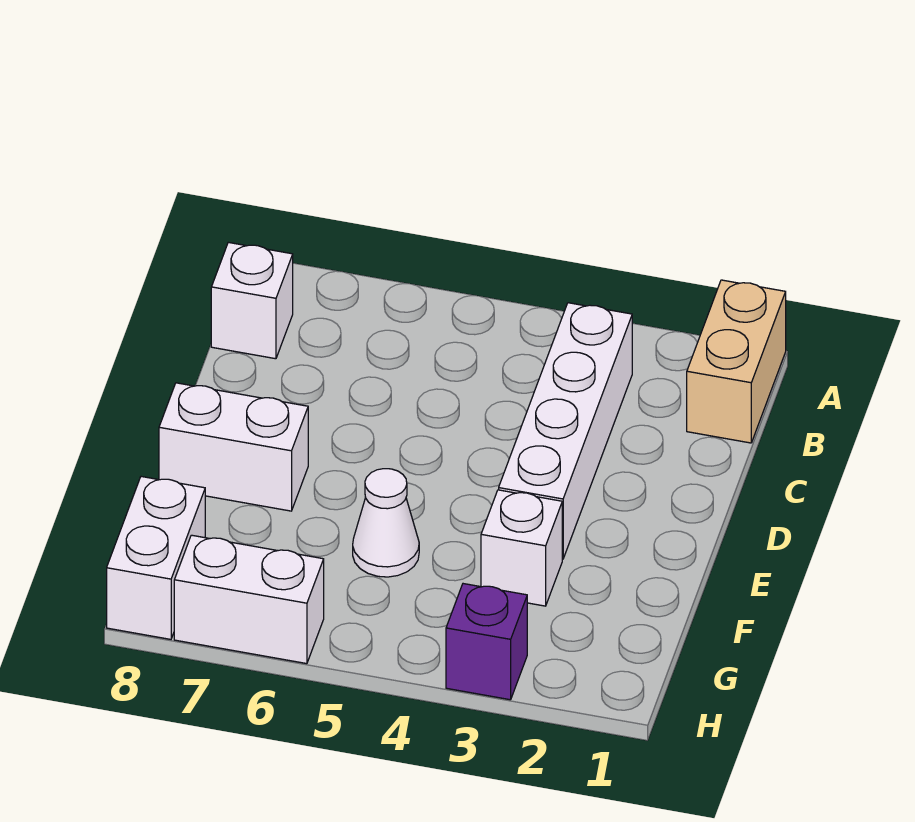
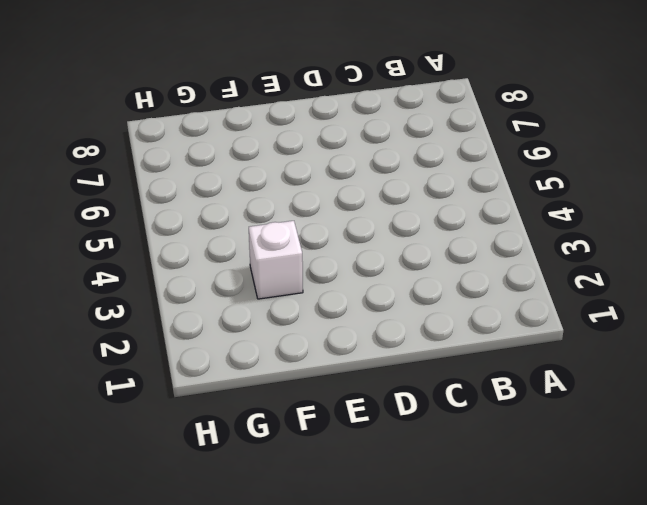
none -> tan brick A1:B1 level 1
none -> white brick B3:E3 level 1

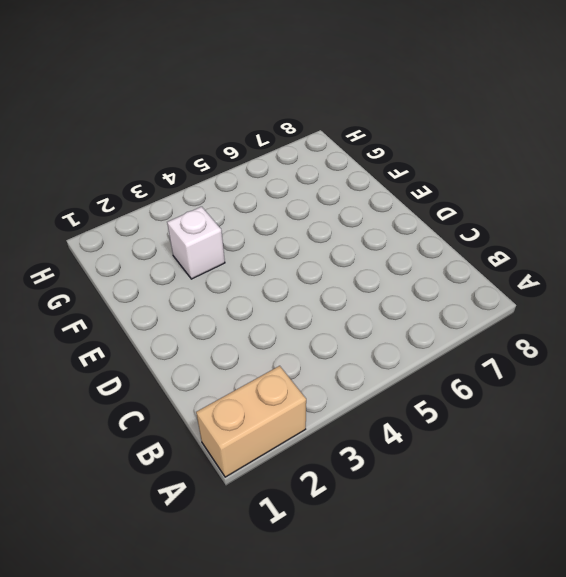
tan brick A1:A2 level 1 -> tan brick A1:B1 level 1
none -> white brick B3:E3 level 1
none -> white brick B8 level 1

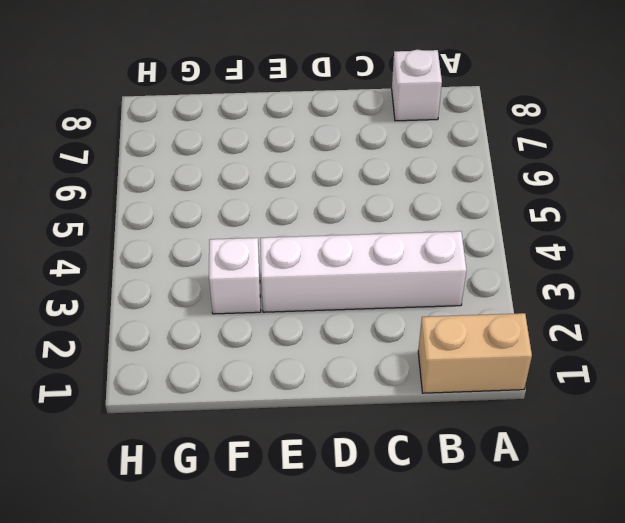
none -> white brick E7:E8 level 1
none -> white cone F5 level 1

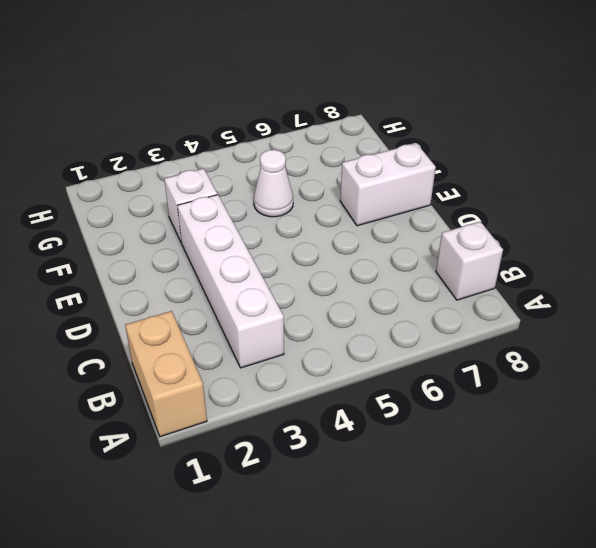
none -> white brick G8:H8 level 1
none -> purple brick H3 level 1

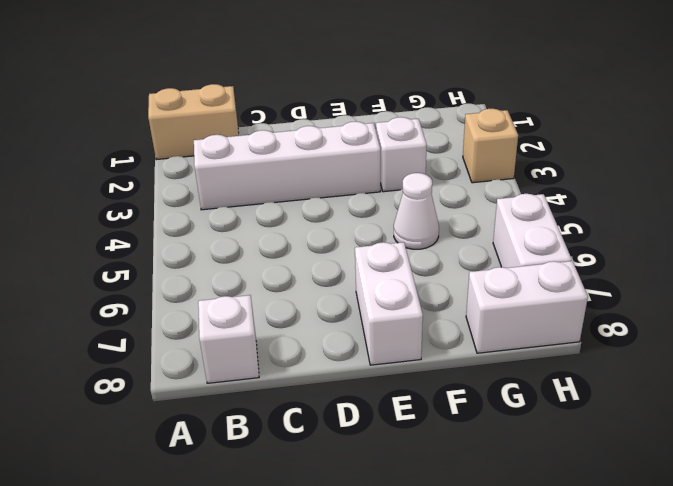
tan brick H3 level 1 -> purple brick H3 level 1

